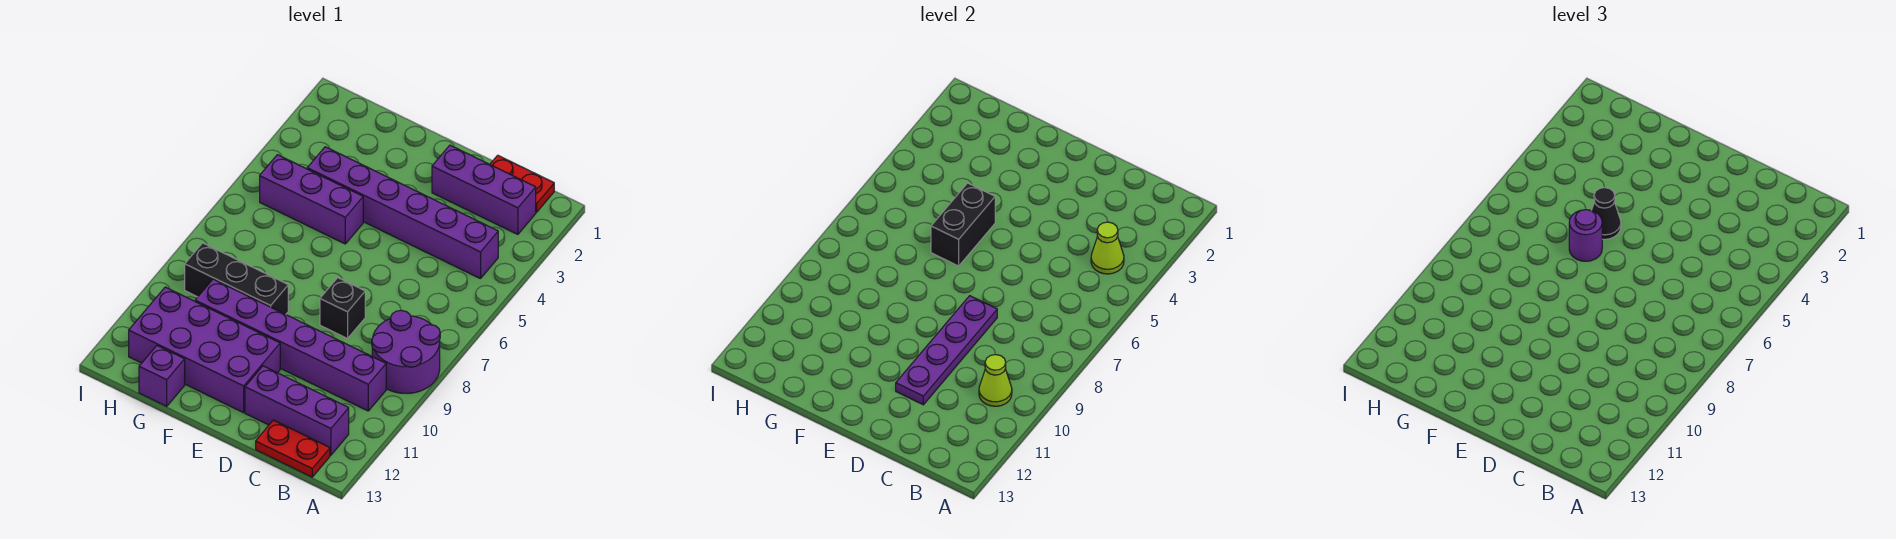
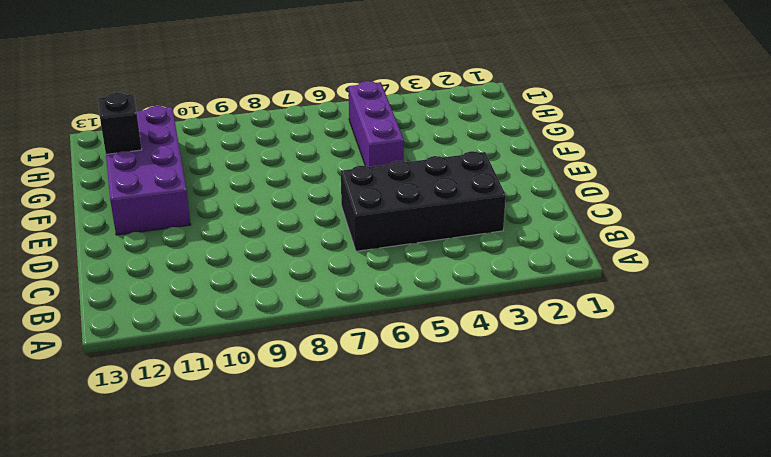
black brick C3:D6 level 1 -> purple brick B4:G4 level 1
black brick G12 level 2 -> black brick D8 level 1
none -> purple round brick A8:B9 level 1
none -> red plate B1:C1 level 1
none -> purple brick B2:D2 level 1

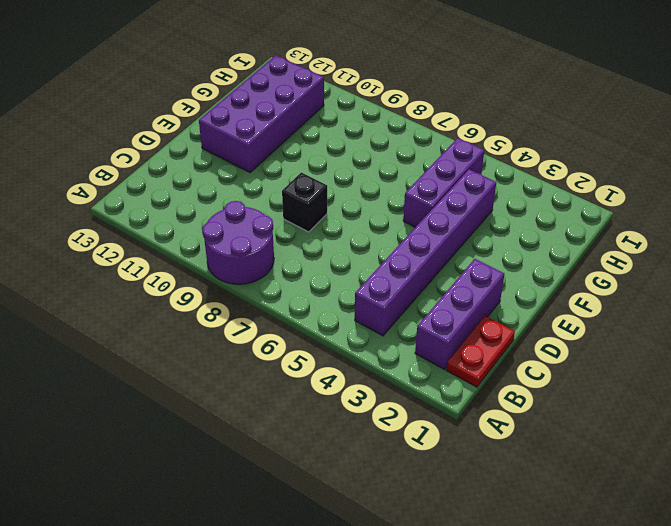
none -> purple brick B10:G10 level 1
none -> purple brick B12:D12 level 1
none -> red plate B13:C13 level 1

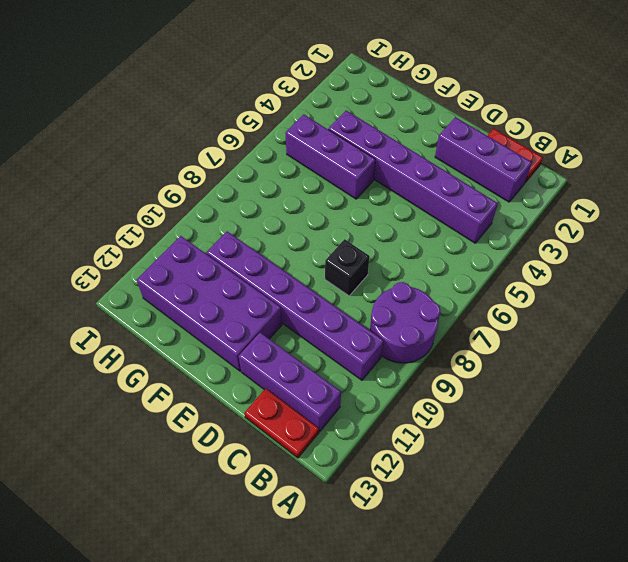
none -> black brick F9:H9 level 1
none -> purple brick G13 level 1
none -> lime cone B4 level 2

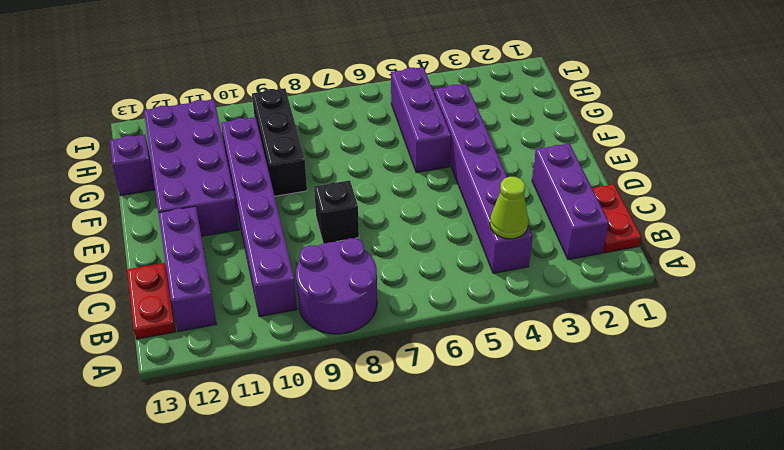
none -> lime cone B10 level 2
none -> purple plate D8:D11 level 2
none -> black brick F5:F6 level 2

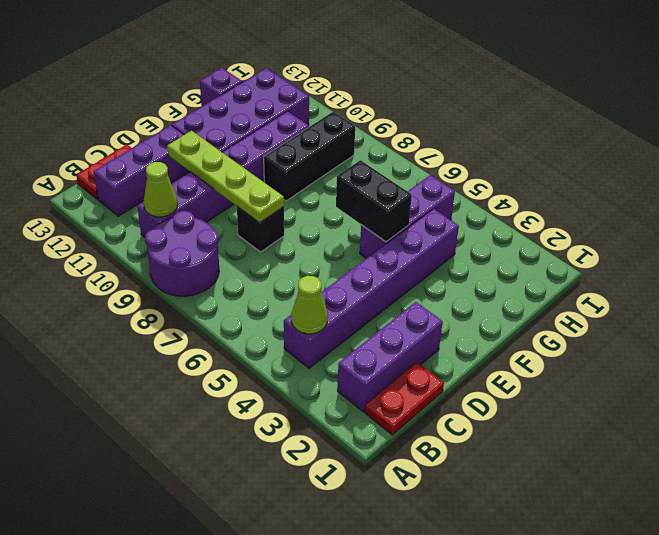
lime plate D8:D11 level 2 -> purple plate D8:D11 level 2
none -> black cone F5 level 3
none -> purple round brick F6 level 3

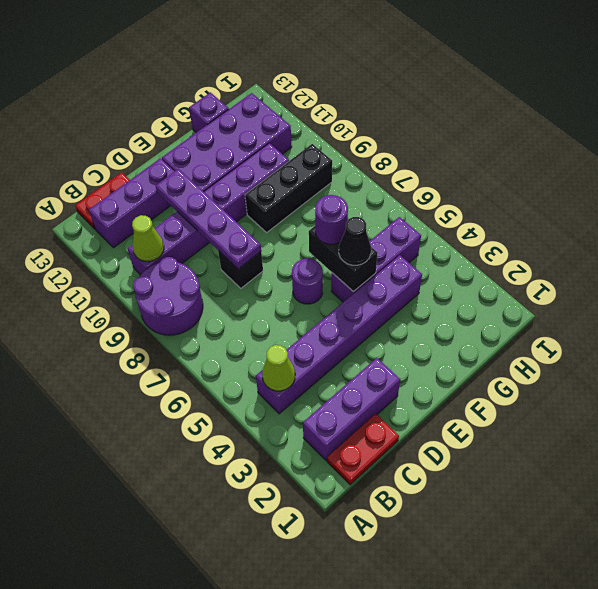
purple round brick E6 level 1 -> none

